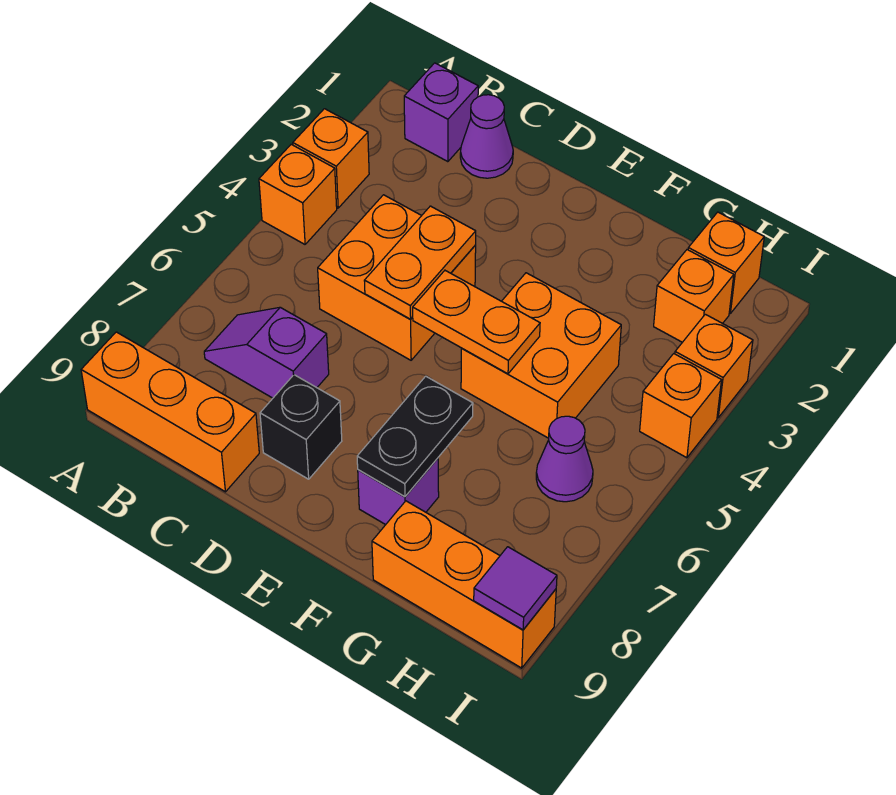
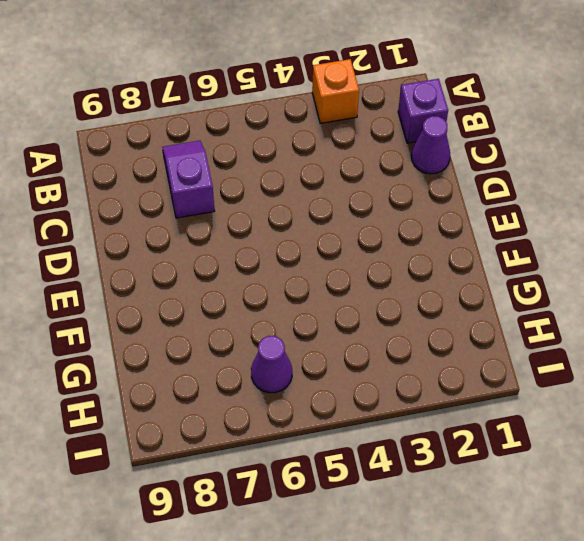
none -> orange brick A4 level 1
none -> orange brick A9:C9 level 1
none -> orange brick C4:D5 level 1

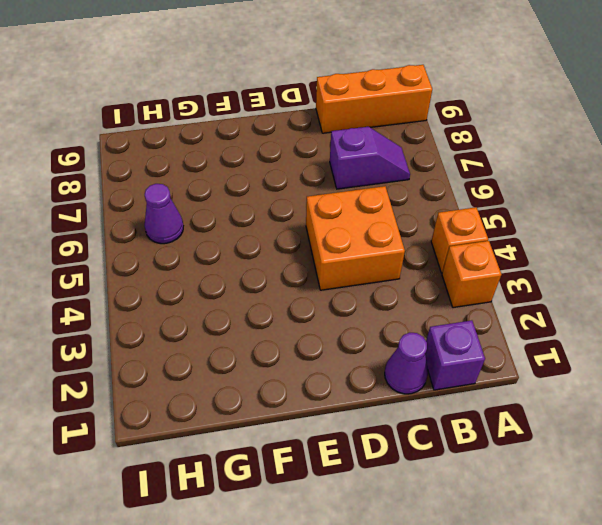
none -> black brick D8 level 1
none -> orange brick F4:G5 level 1
none -> purple brick F8 level 1

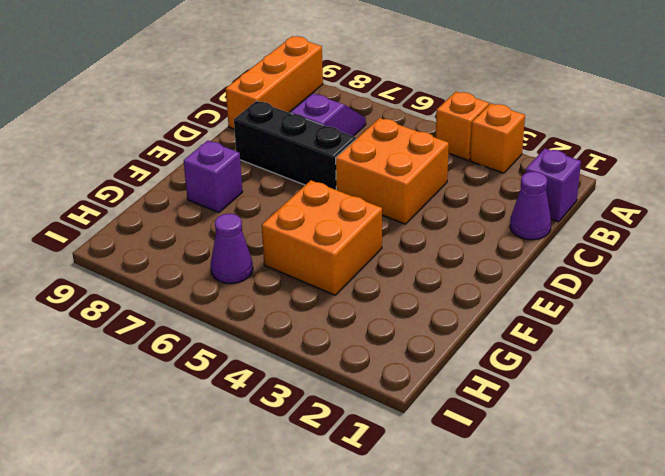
black brick D6:D8 level 1 -> black brick D8 level 1
none -> orange brick G9:I9 level 1
none -> orange brick H1 level 1
none -> orange brick H2 level 1

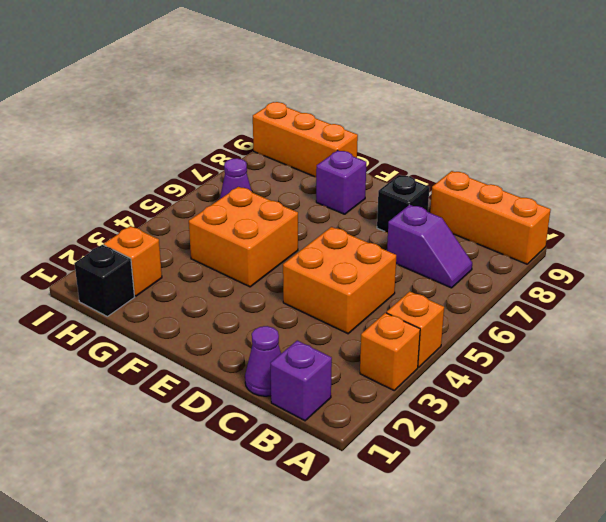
black brick H1 level 1 -> orange brick H1 level 1
none -> orange brick I3 level 1
none -> orange brick I4 level 1
none -> orange plate D4:D5 level 2

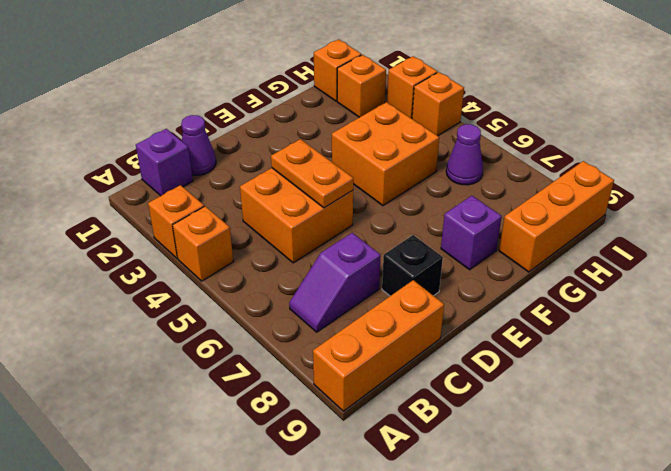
none -> orange plate E5:F5 level 2
none -> black plate F7:F8 level 2
none -> purple tile I9 level 2

